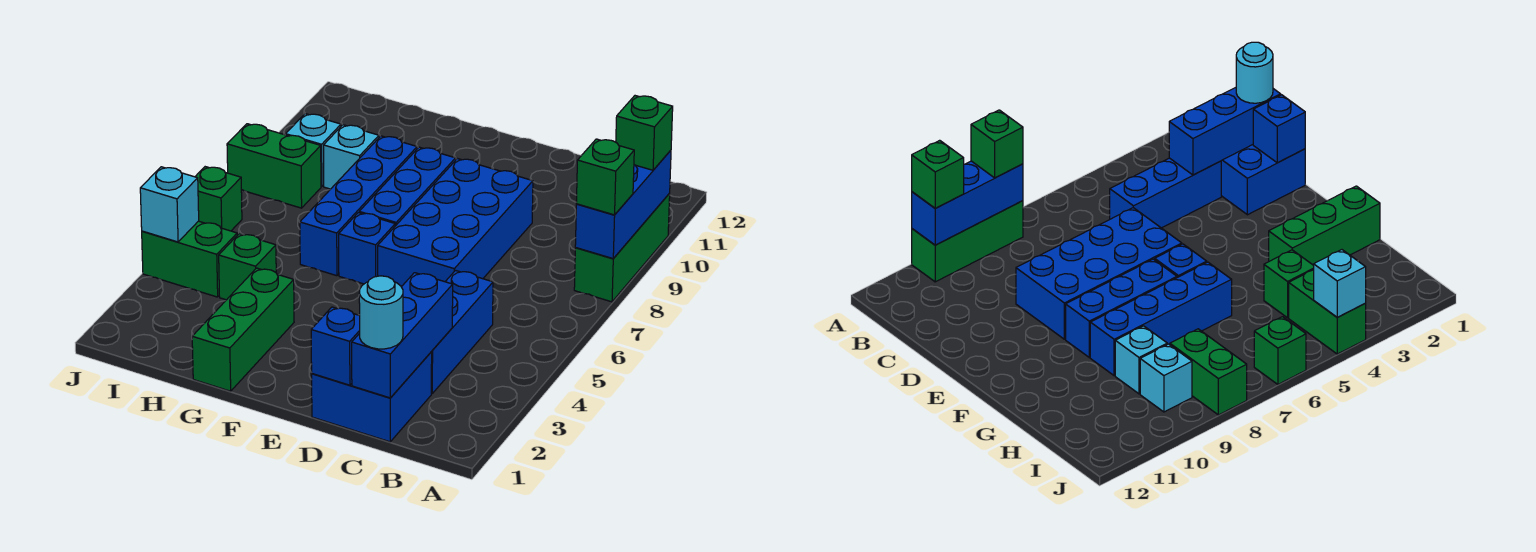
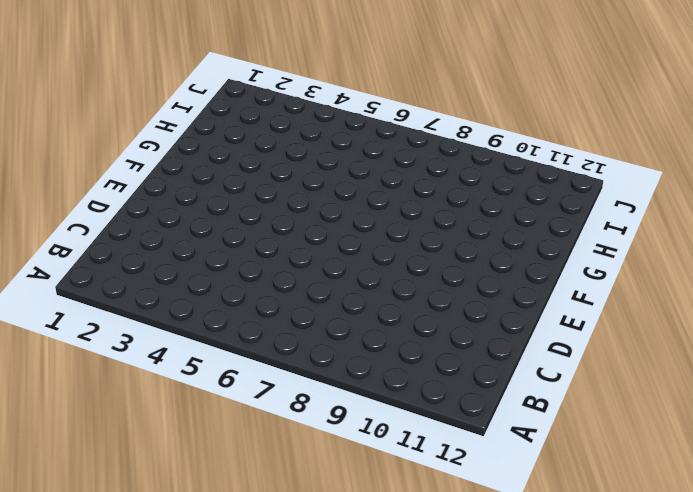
none -> green brick A8:A10 level 1
none -> blue brick C1:D2 level 1
none -> blue brick C3:C5 level 1

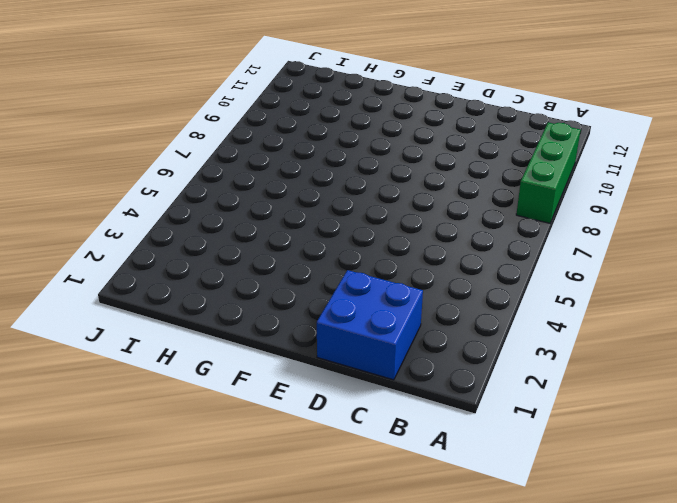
none -> blue brick C3:C5 level 1
none -> blue brick D6:E9 level 1
none -> blue brick F6 level 1

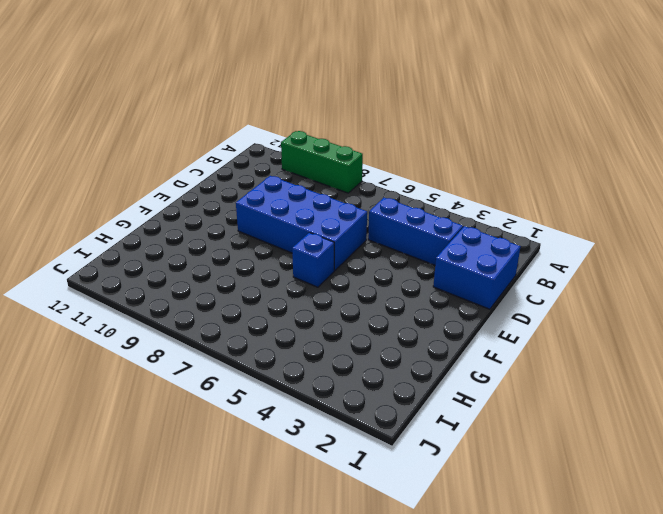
none -> blue brick F7:F9 level 1
none -> green brick G1:G3 level 1
none -> blue brick G6:G9 level 1

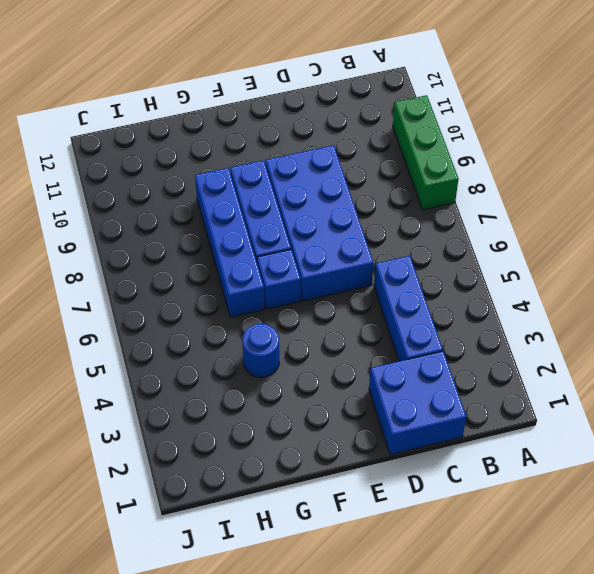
blue round brick G4 level 1 -> none
none -> green brick G1:G3 level 1
none -> green brick H4 level 1
none -> cyan brick H9 level 1

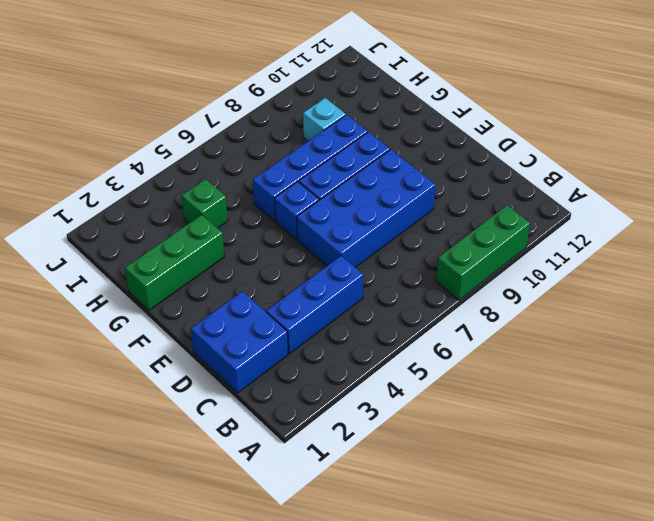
none -> green brick I4:J4 level 1
none -> green brick I8:J8 level 1
none -> cyan brick I9 level 1

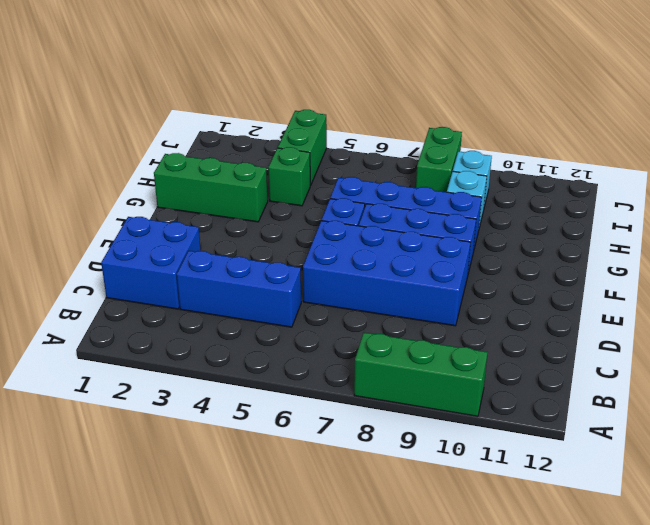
none -> green brick J6 level 1
none -> blue brick A8:A10 level 2
none -> blue brick C1:C3 level 2

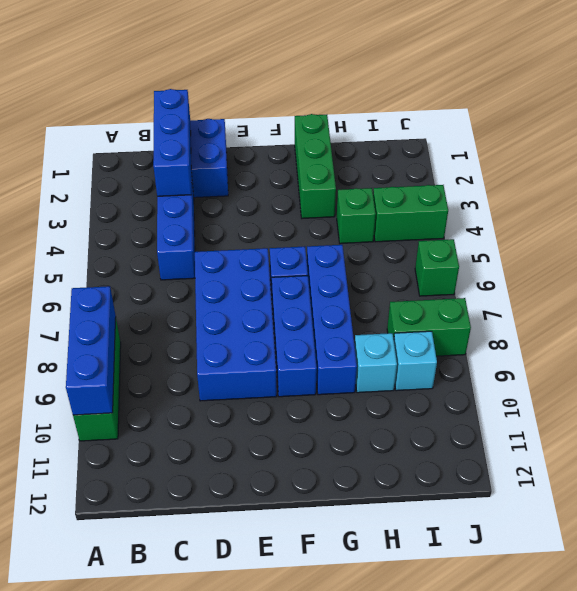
none -> blue brick D1 level 2
none -> cyan brick J4 level 2
none -> green brick A8 level 3

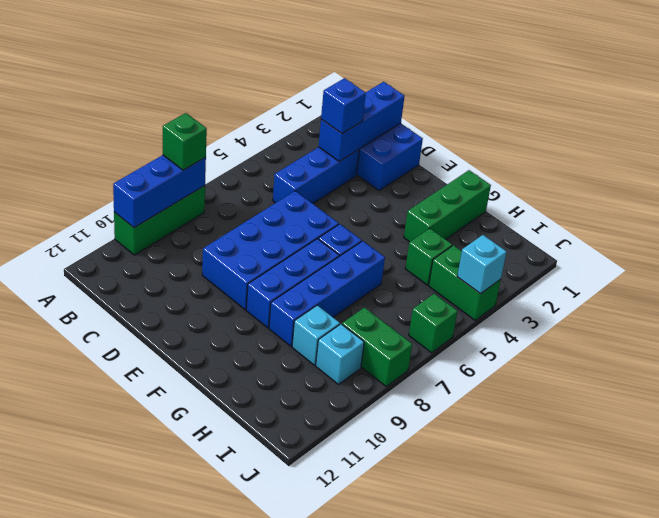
blue brick C3 level 3 -> blue brick D1 level 2
none -> green brick A10 level 3
none -> cyan round brick C1 level 3

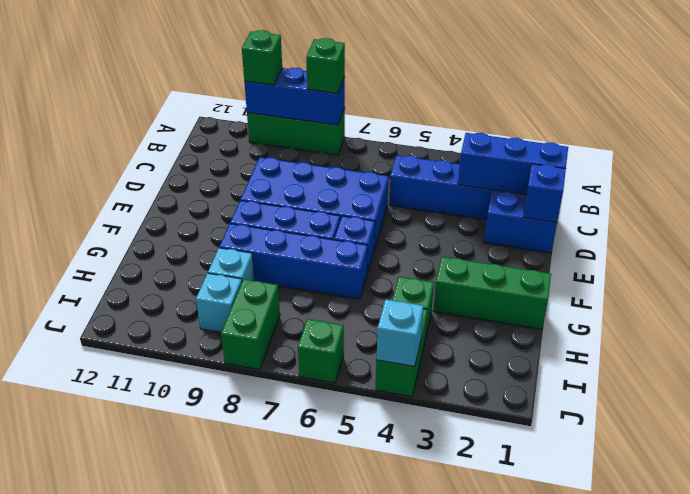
none -> cyan round brick C1 level 3

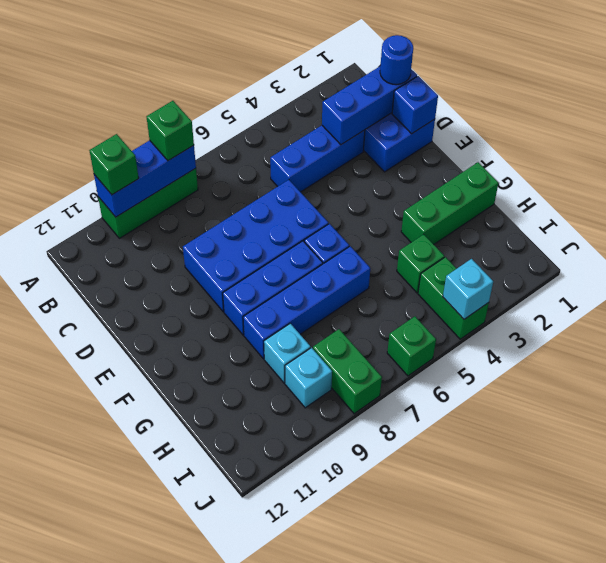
blue round brick C1 level 3 -> cyan round brick C1 level 3

